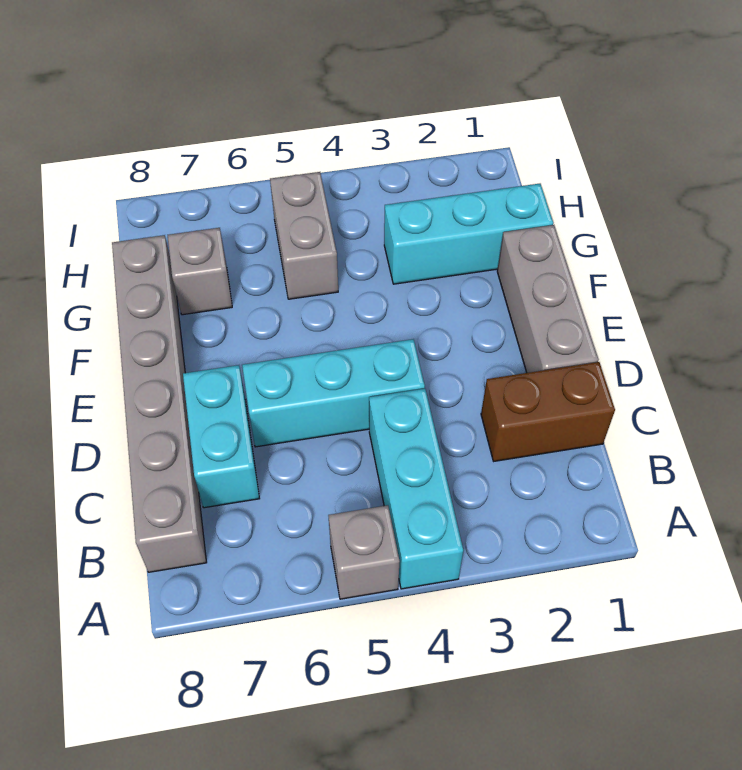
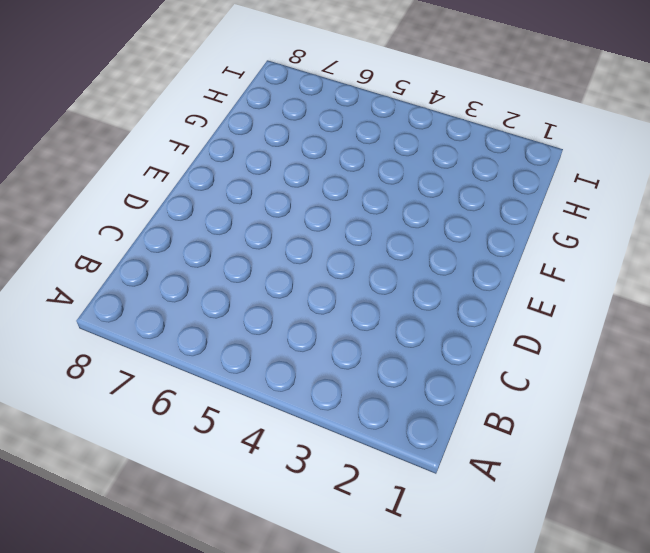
none -> cyan brick A4:C4 level 1
none -> grey brick A5 level 1

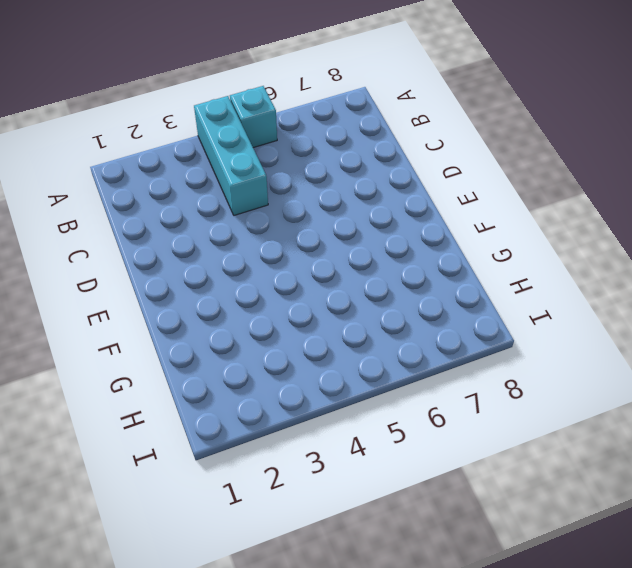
cyan brick A5 level 1 -> grey brick A5 level 1
none -> grey brick B8:G8 level 1
none -> brown brick C1:C2 level 1

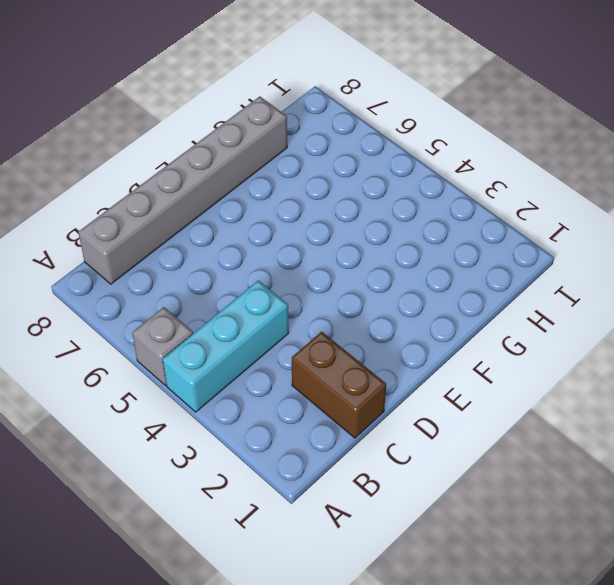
none -> cyan brick C7:D7 level 1
none -> grey brick D1:F1 level 1

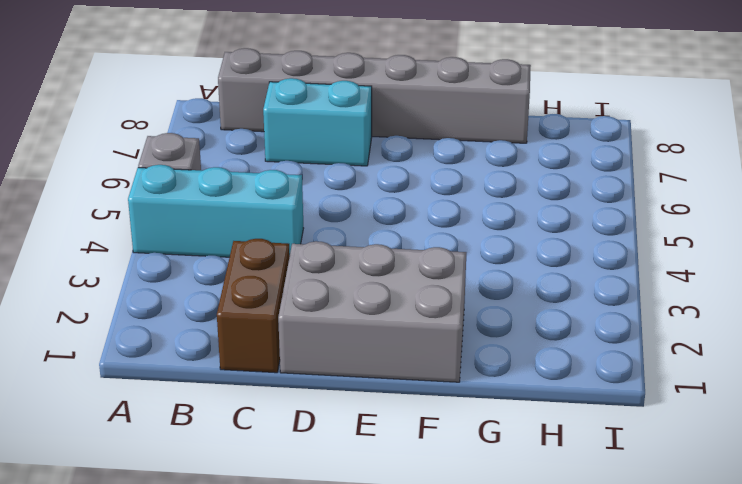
grey brick D1:F2 level 1 -> grey brick D1:F1 level 1
none -> cyan brick D4:D6 level 1
none -> cyan brick G1:G3 level 1

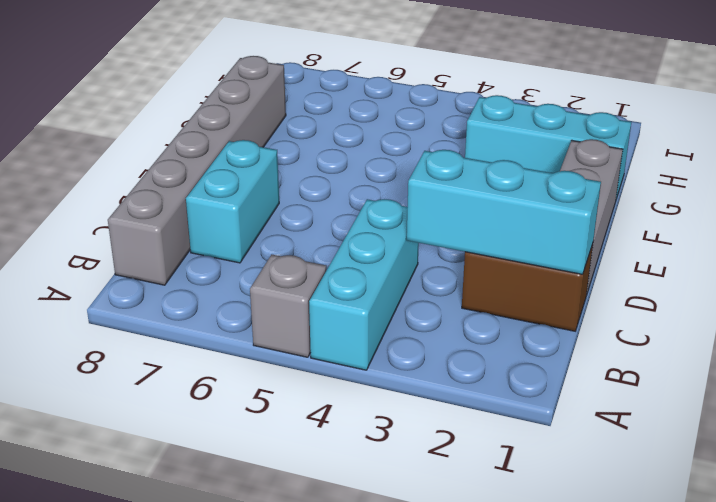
cyan brick C1:C3 level 2 -> cyan brick D4:D6 level 1
none -> grey brick G5:H5 level 1
none -> grey brick G7 level 1

